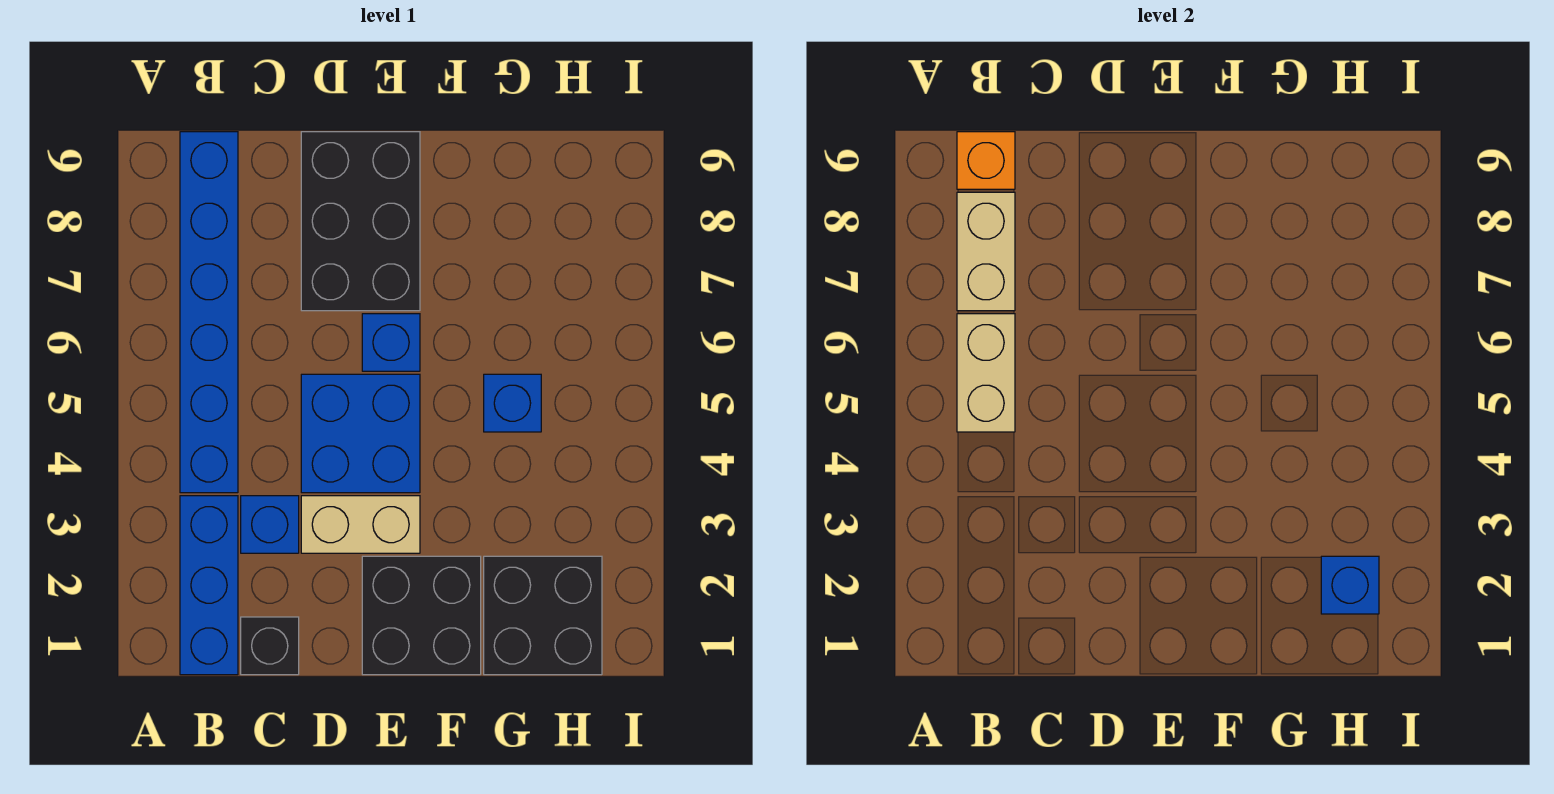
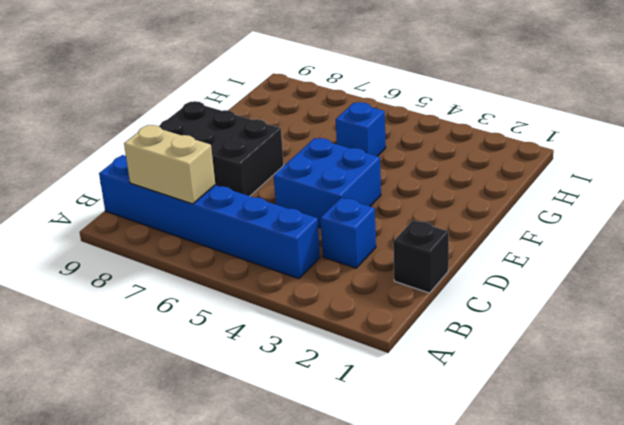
none -> blue brick B1:B3 level 1
none -> tan brick D3:E3 level 1
none -> black brick E1:F2 level 1

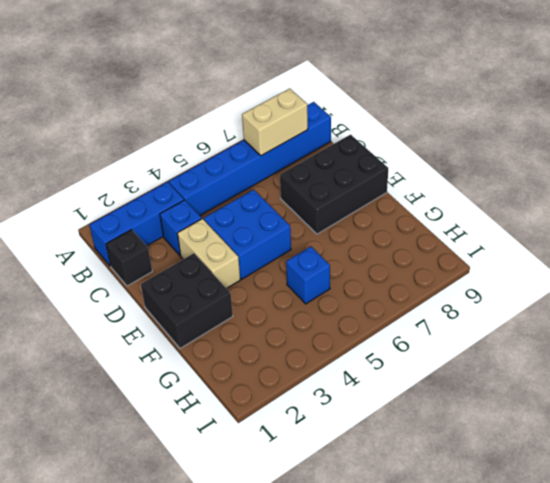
none -> blue brick E6 level 1
none -> black brick G1:H2 level 1
none -> tan brick B5:B6 level 2

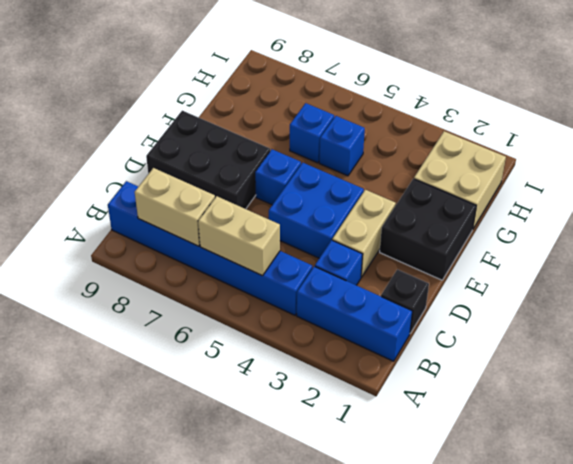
tan brick G1:H2 level 1 -> black brick G1:H2 level 1
blue brick G6 level 1 -> blue brick H2 level 2
none -> orange brick B9 level 2

